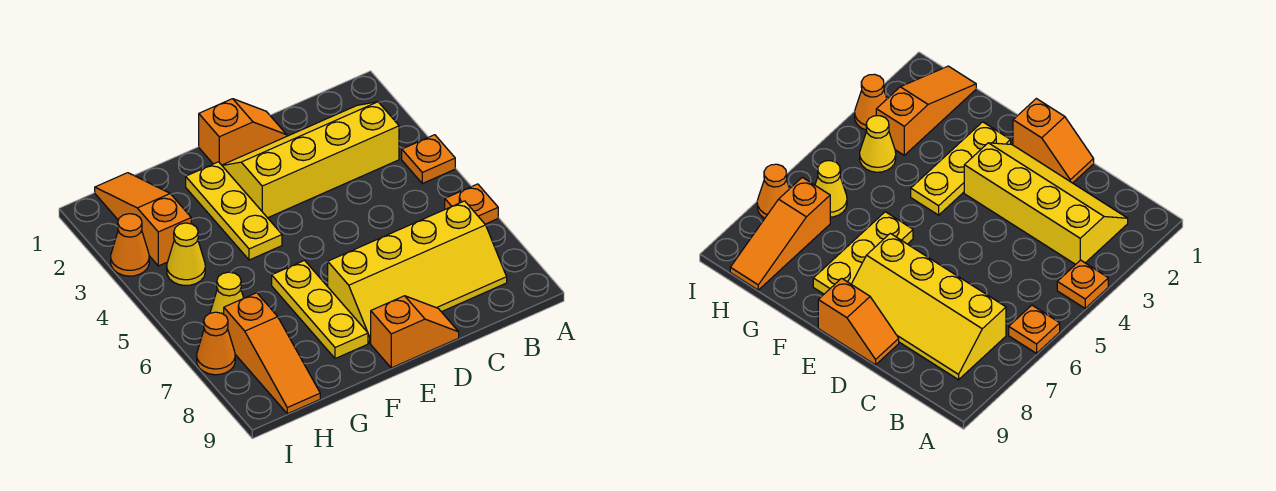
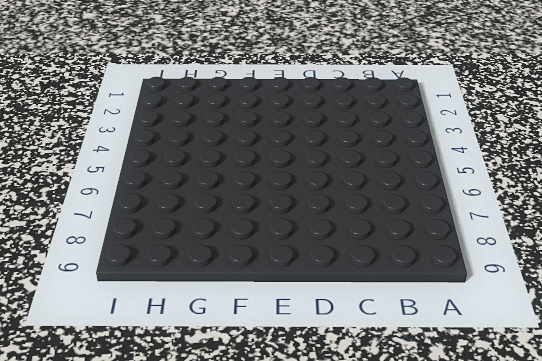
none -> orange plate A4 level 1
none -> orange plate A6 level 1
none -> yellow slope B2:E3 level 1 top 3

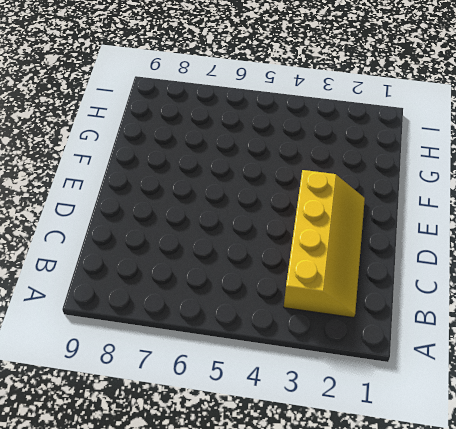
none -> orange plate A4 level 1
none -> orange plate A6 level 1
none -> yellow slope B7:E8 level 1 top 7

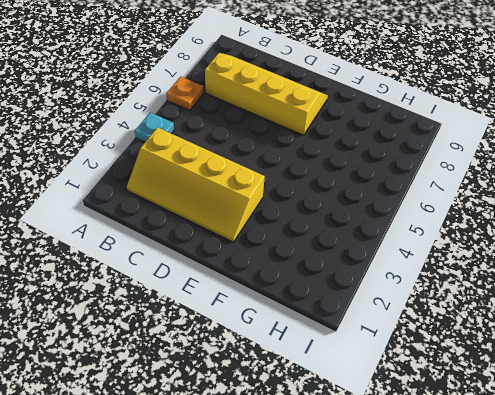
cyan plate A4 level 1 -> orange plate A4 level 1
none -> orange slope D1:E1 level 1 top E
none -> orange slope D9:E9 level 1 top E
none -> yellow plate F2:F4 level 1

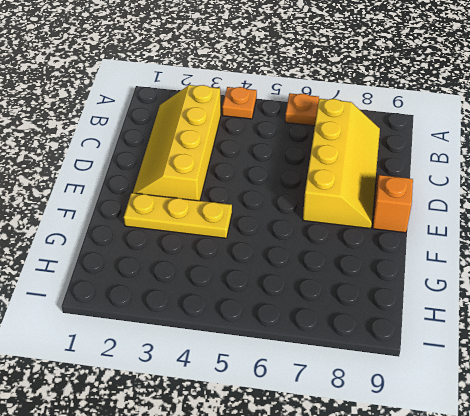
none -> orange slope D1:E1 level 1 top E
none -> yellow plate F6:F8 level 1
none -> orange slope H1:H3 level 1 top 3

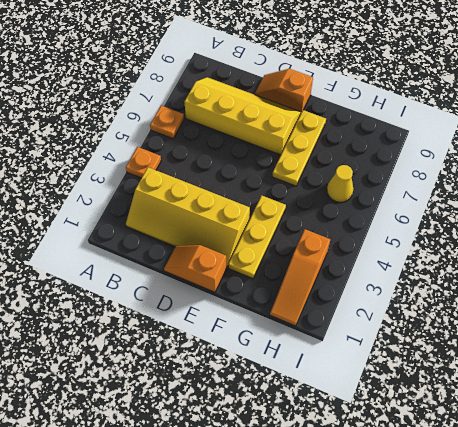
none -> yellow cone H4 level 1
none -> orange slope H7:H9 level 1 top 7
none -> orange cone I3 level 1

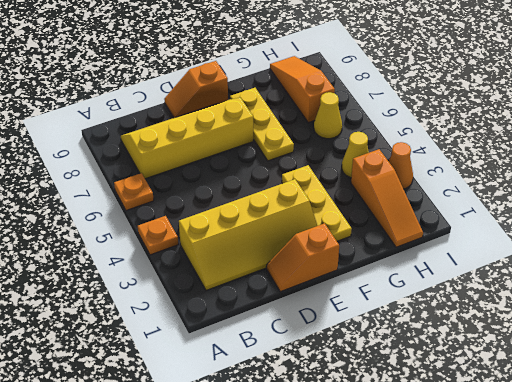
none -> orange cone I7 level 1

